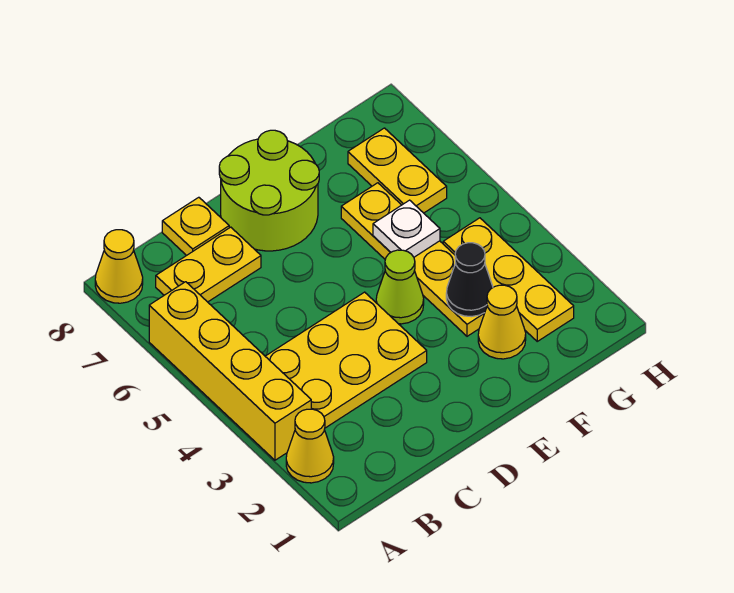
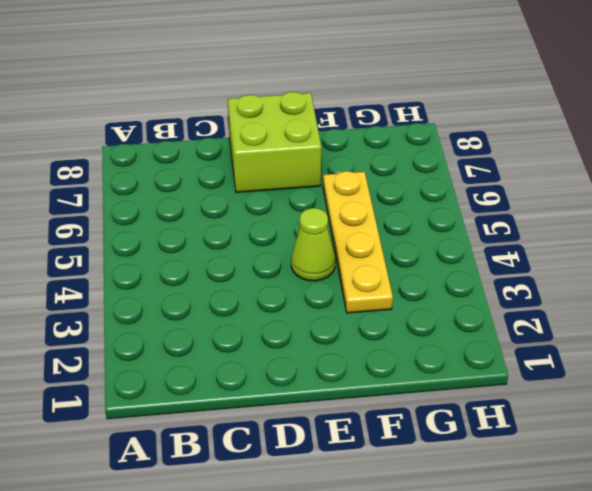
lime brick D7:E8 level 1 -> lime round brick D7:E8 level 1
none -> yellow cone A2 level 1
none -> yellow brick A3:A6 level 1
none -> yellow cone A8 level 1

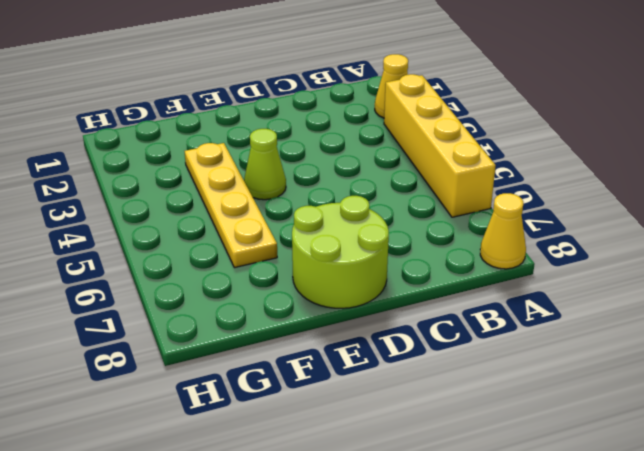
none -> yellow plate B3:D4 level 1
none -> yellow plate B7:C7 level 1
none -> yellow plate C8 level 1

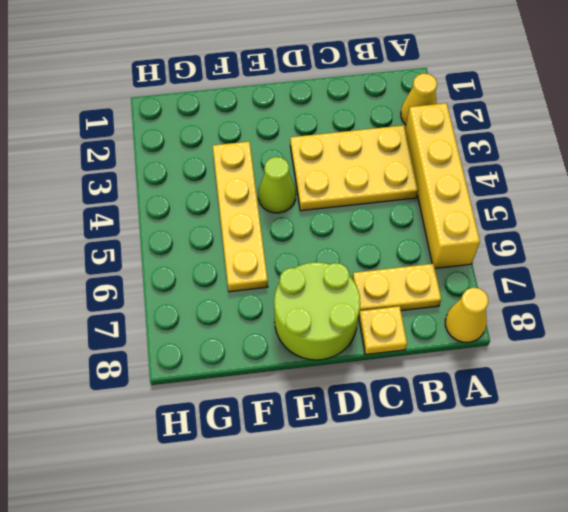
none -> yellow cone F2 level 1
none -> yellow plate G2:G4 level 1
none -> yellow plate G6:G7 level 1

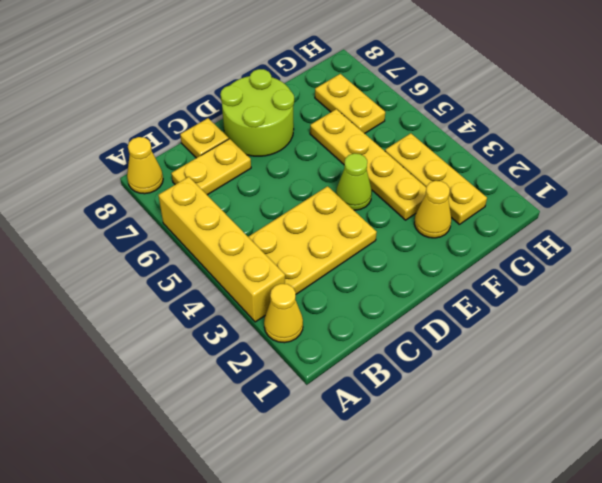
none -> black cone F3 level 2
none -> white plate F5 level 2

